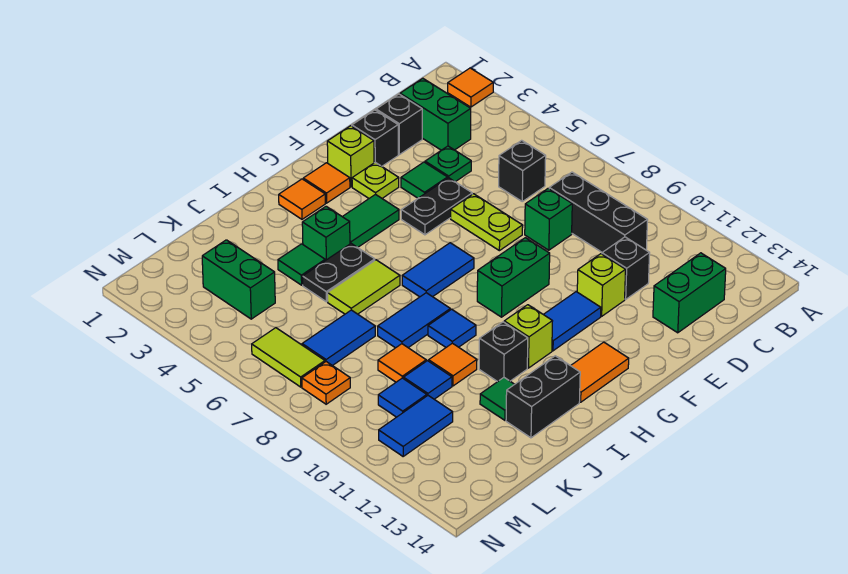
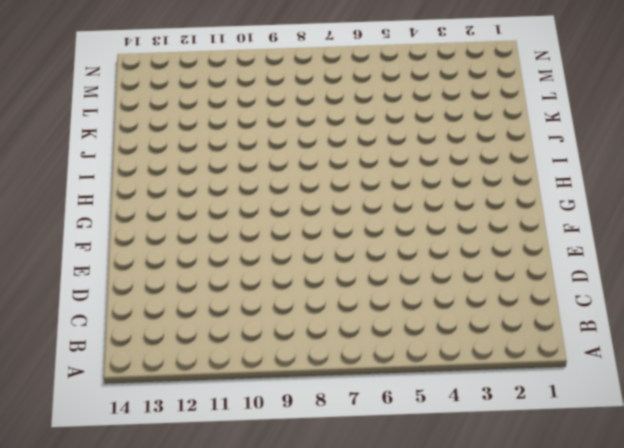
none -> orange tile A2 level 1
none -> green brick C2:C3 level 1
none -> black brick C6 level 1
none -> black brick C8:C10 level 1

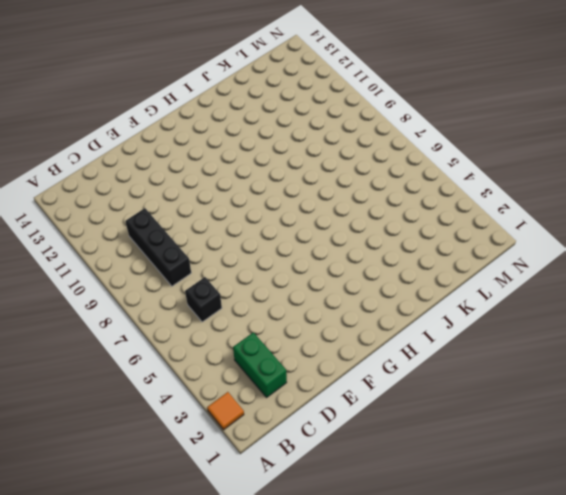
none -> green brick C13:D13 level 1
none -> black brick D2 level 1
none -> green plate D4 level 1
none -> green brick D8 level 1

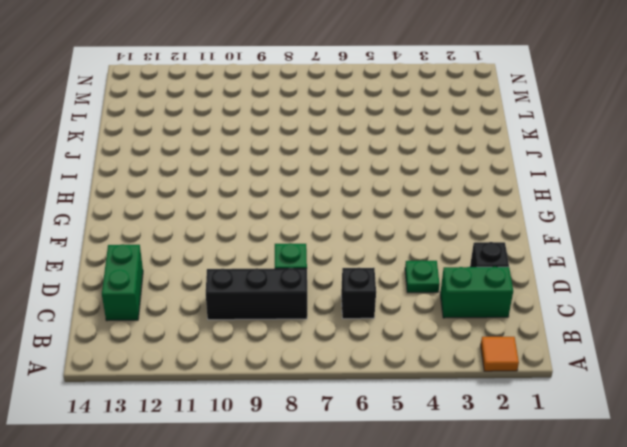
none -> black brick D11 level 1
none -> black brick E2 level 1
none -> green tile E4 level 1
none -> black plate E5:F5 level 1

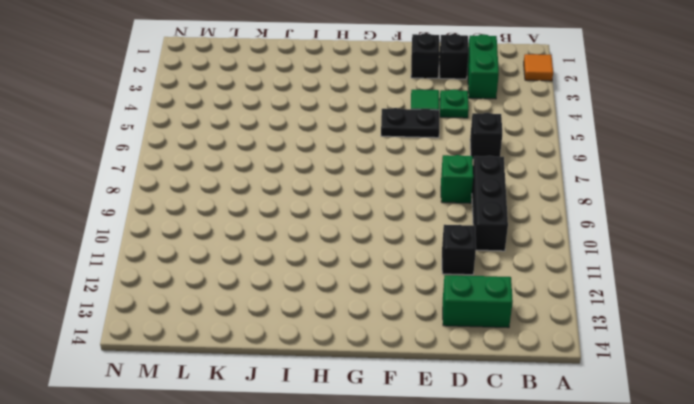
none -> lime plate E6:E7 level 1
none -> lime brick E11 level 1
none -> lime brick F2 level 1
none -> lime plate F3 level 1

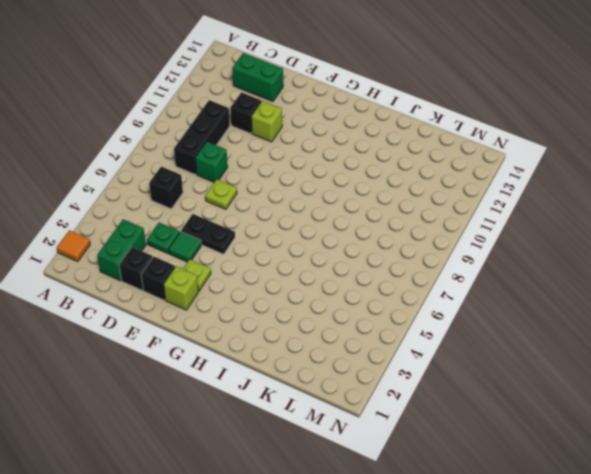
lime plate E7 level 1 -> lime plate E6:E7 level 1
none -> green brick F9:G9 level 1
none -> blue tile F11:G11 level 1
none -> orange tile G2 level 1
none -> green tile G4:H4 level 1

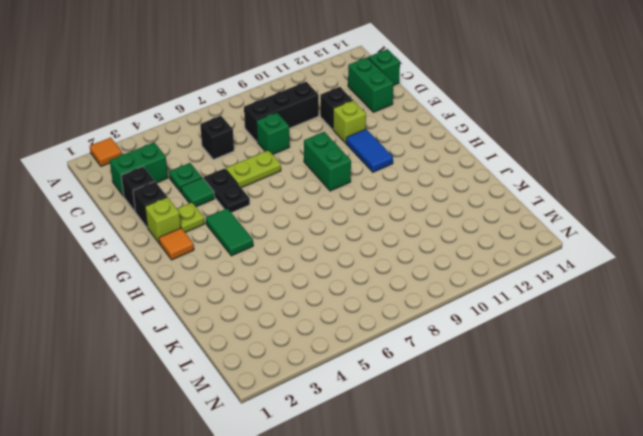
green brick C14 level 1 -> green brick I4 level 1
none -> blue tile G7:H7 level 1
none -> orange tile G13:H13 level 1
none -> orange tile H2 level 1
none -> lime brick H11 level 1

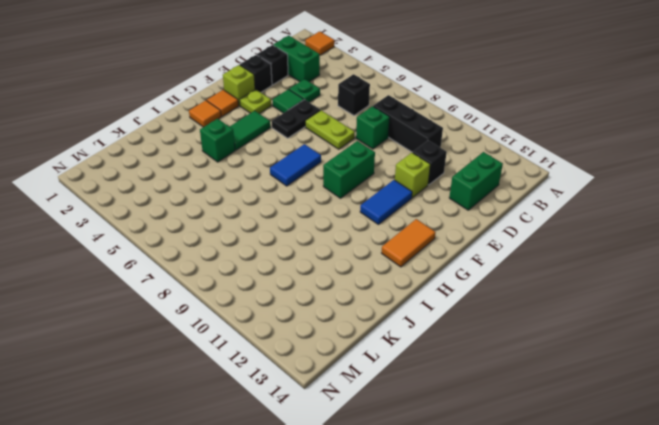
none -> lime brick H11 level 1
none -> black plate I5:J5 level 1
none -> lime tile I6:J6 level 1
none -> blue tile I8:J8 level 1

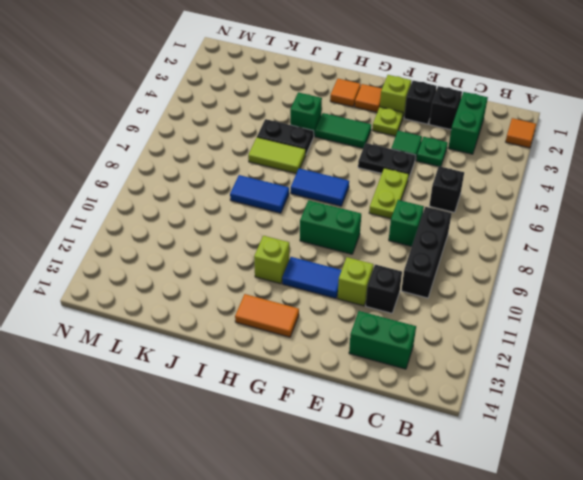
none -> blue tile I9 level 1
none -> black brick I11 level 1
none -> black brick I13:J13 level 1
none -> green tile J4 level 1

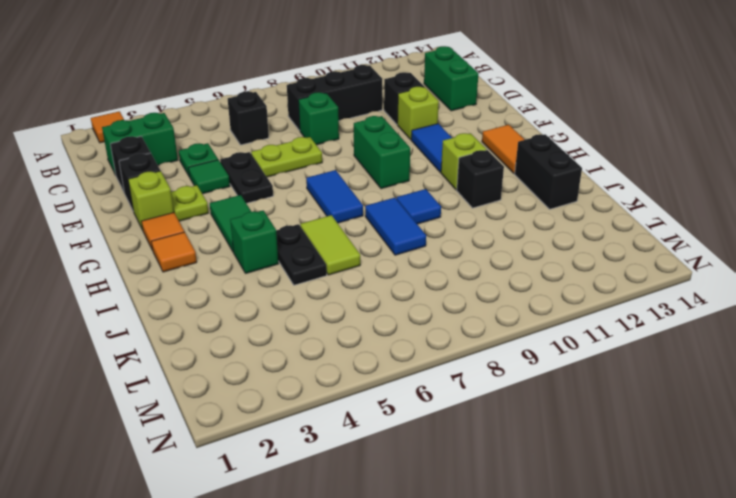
none -> green tile J4 level 1
none -> orange tile J10 level 1
none -> green tile J12 level 1
none -> blue tile K7:L7 level 1

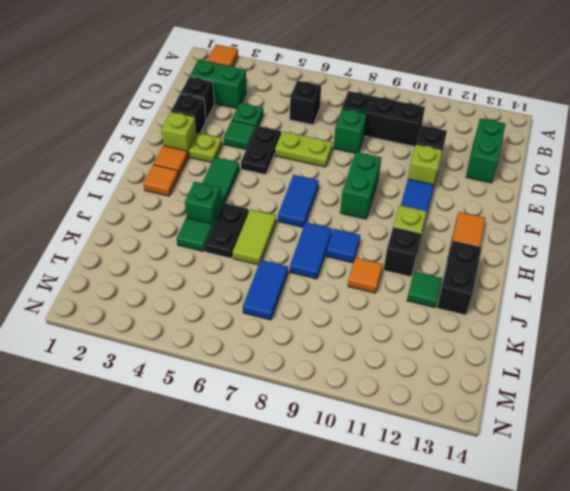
none -> orange tile K9 level 1
none -> blue tile K10 level 1
none -> green brick L3:L4 level 1
none -> blue tile L10 level 1

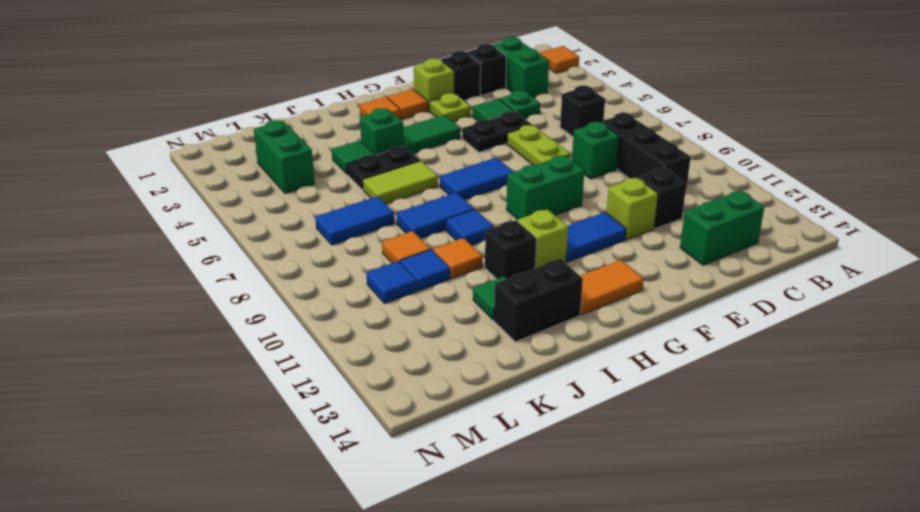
none -> blue tile L11:M11 level 1
none -> lime tile M6:M7 level 1
none -> orange plate M8 level 1

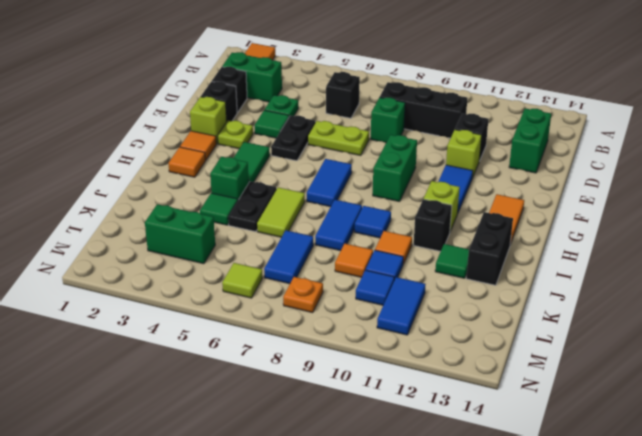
lime tile M6 level 1 -> lime tile M6:M7 level 1

